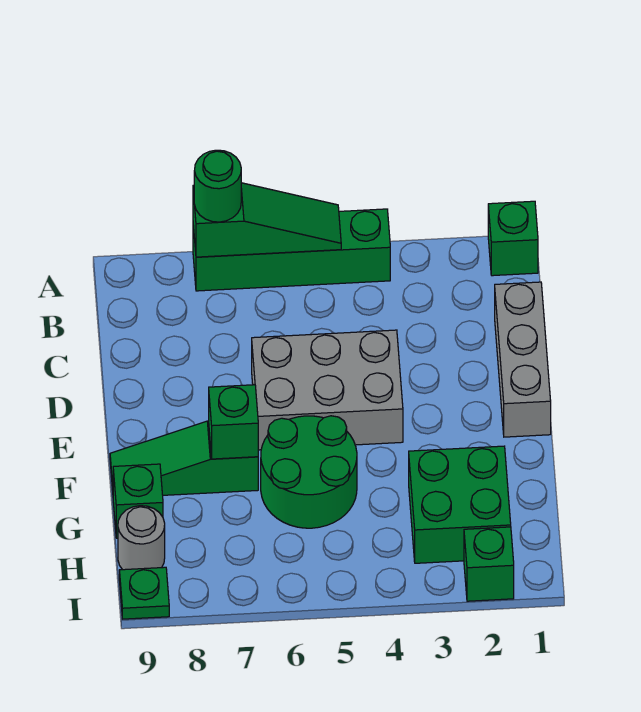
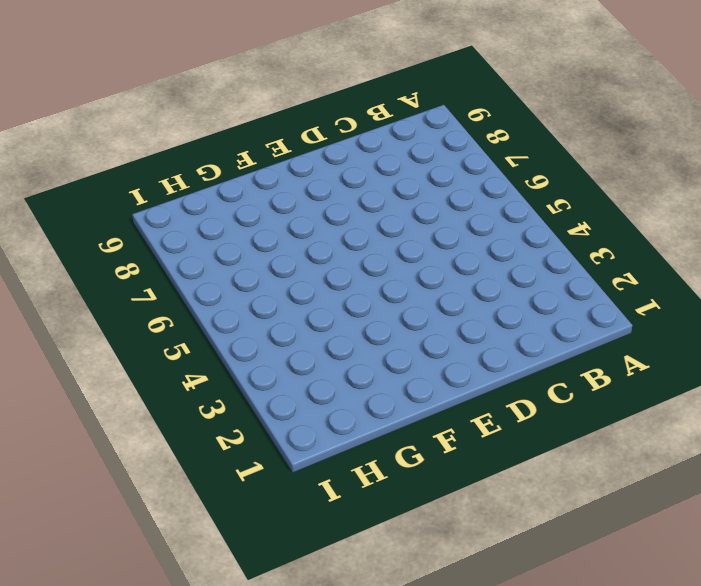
none -> green brick A1 level 1
none -> green brick A4:A7 level 1
none -> grey brick C1:E1 level 1

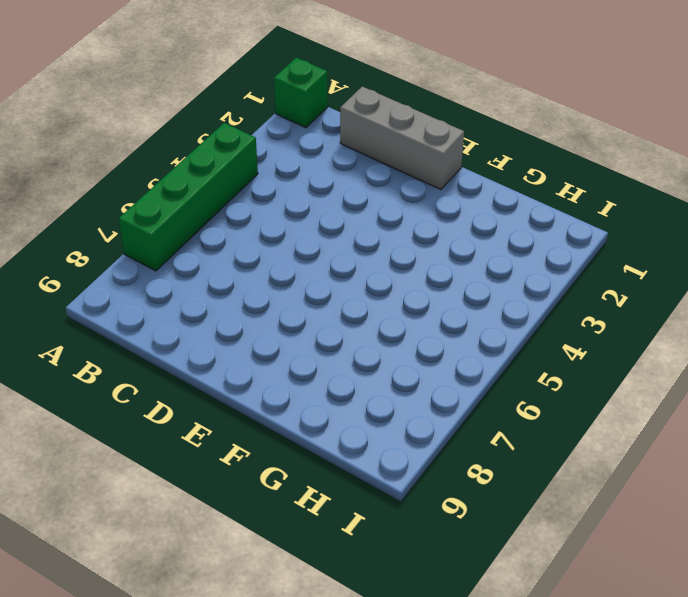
none -> grey brick D4:E6 level 1
none -> green round brick F5:G6 level 1
none -> green slope F7:F9 level 1 top 7

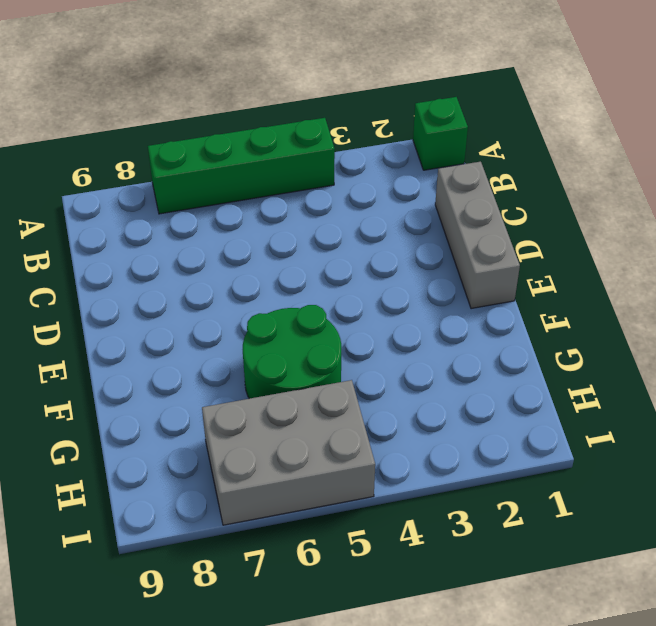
grey brick H5:I7 level 1 -> grey brick D4:E6 level 1
none -> green slope F7:F9 level 1 top 7
none -> green brick G2:H3 level 1
none -> green brick G9 level 1

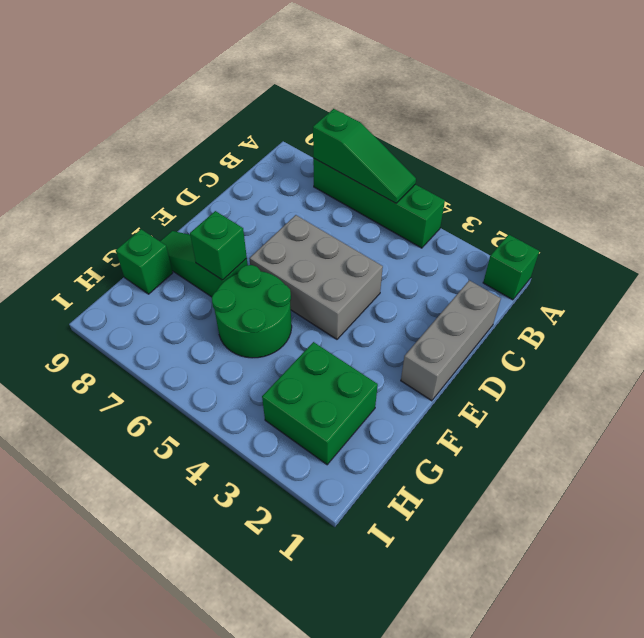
none -> grey round brick H9 level 1
none -> green brick I2 level 1
none -> green plate I9 level 1

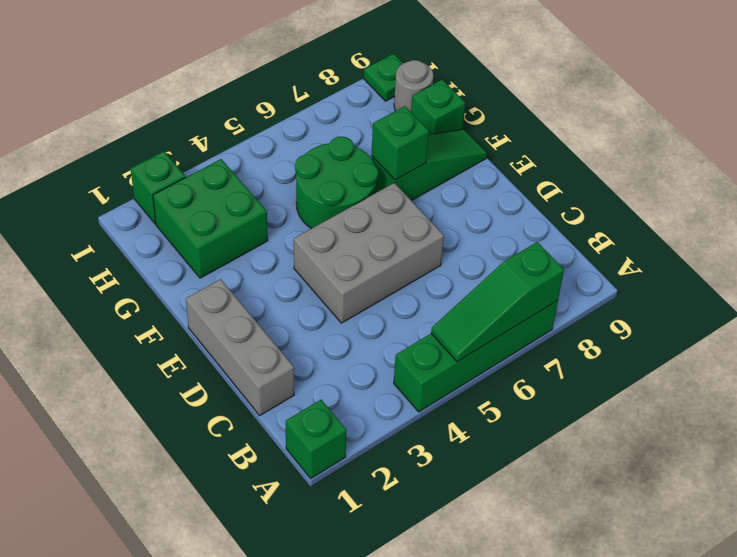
none -> green round brick A7 level 3

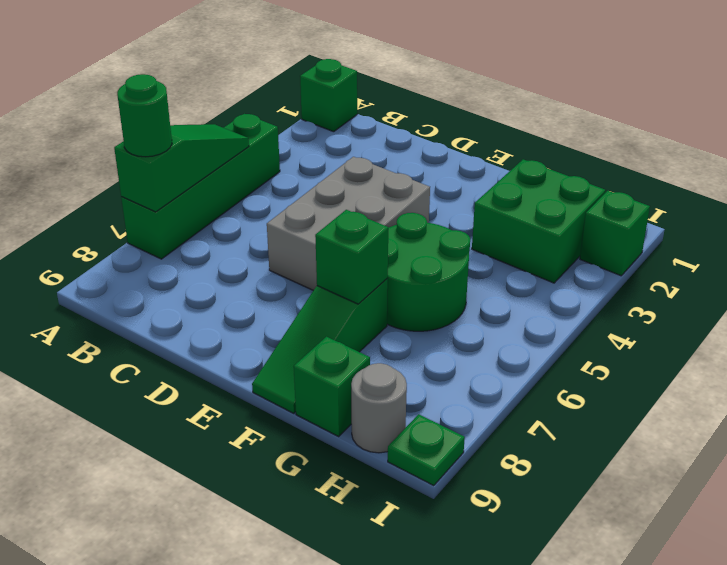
none -> grey brick C1:E1 level 1

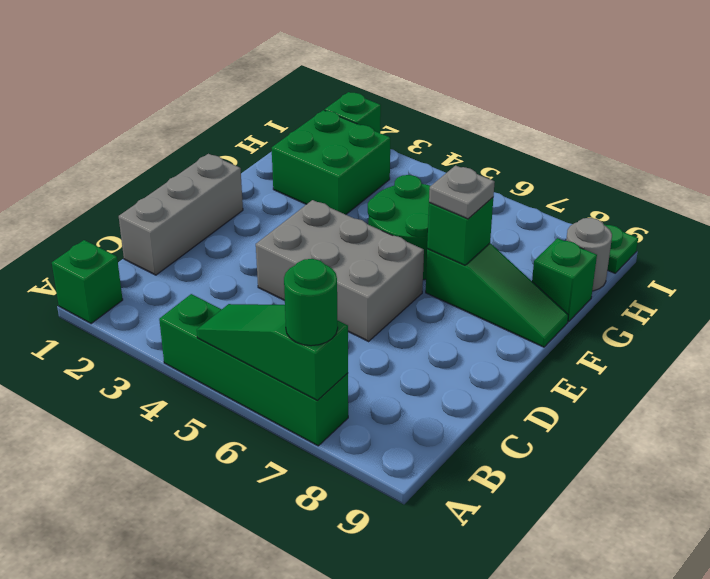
grey plate F7 level 3 -> none

